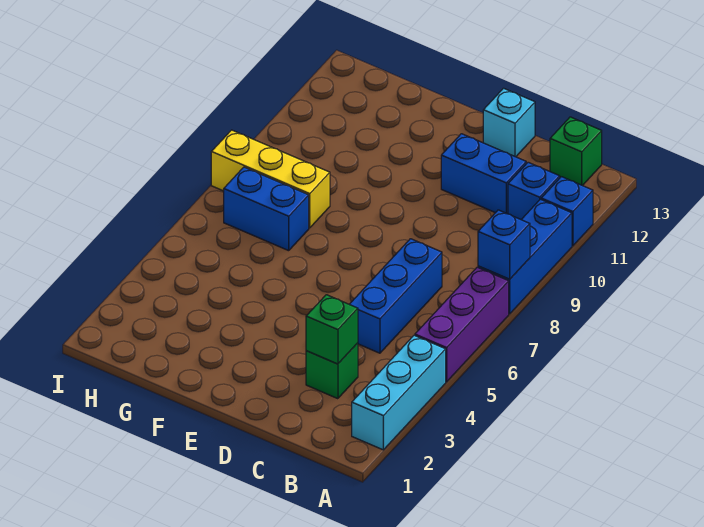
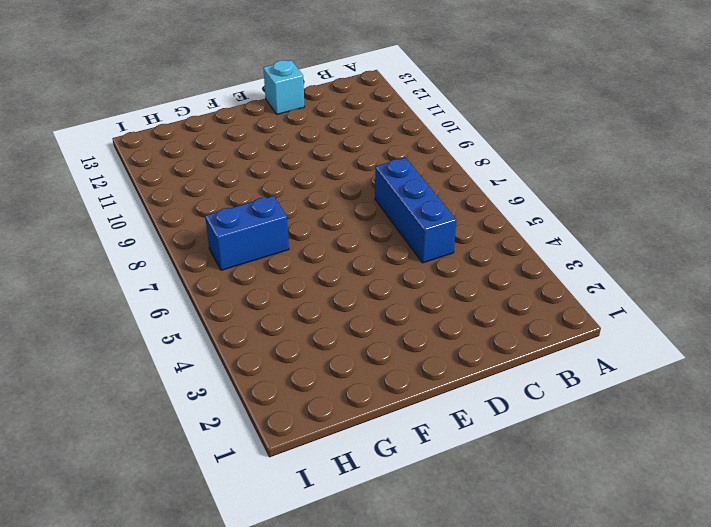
none -> cyan brick A2:A4 level 1
none -> purple brick A5:A7 level 1
none -> blue brick A8:A10 level 1

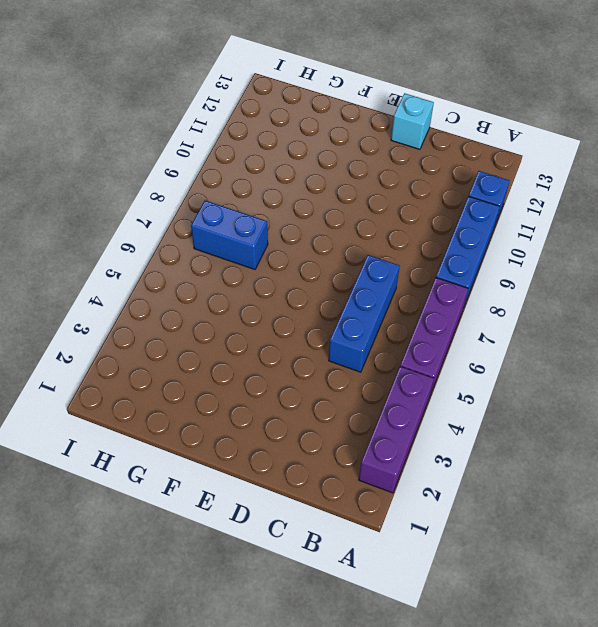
purple brick A2:A4 level 1 -> cyan brick A2:A4 level 1
none -> blue brick B11 level 1
none -> green brick B13 level 1
none -> green brick C3 level 1

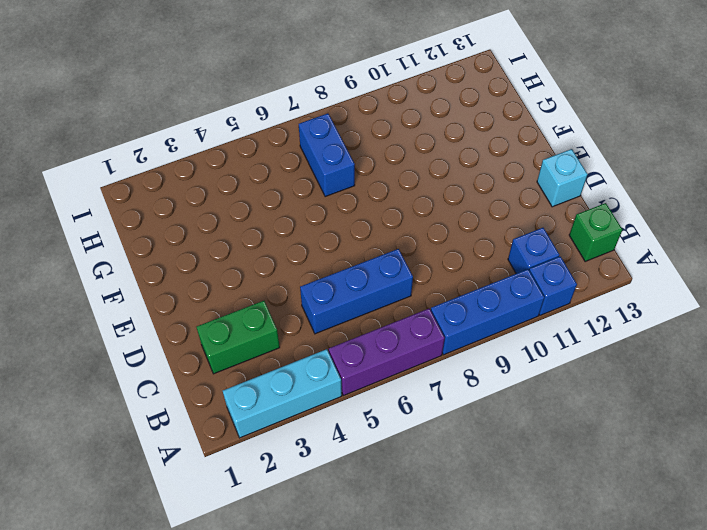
green brick C2:C3 level 1 -> green brick C3 level 1
none -> blue brick C11:D11 level 1
none -> yellow brick G8:I8 level 1
none -> blue brick A8 level 2

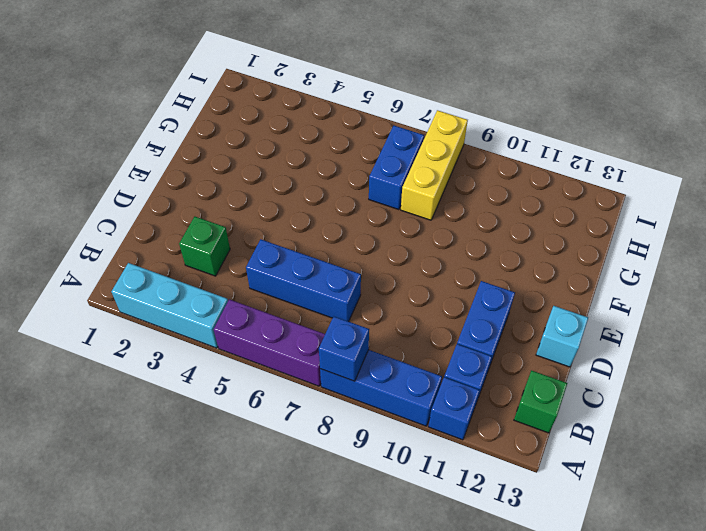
none -> green brick C3 level 2

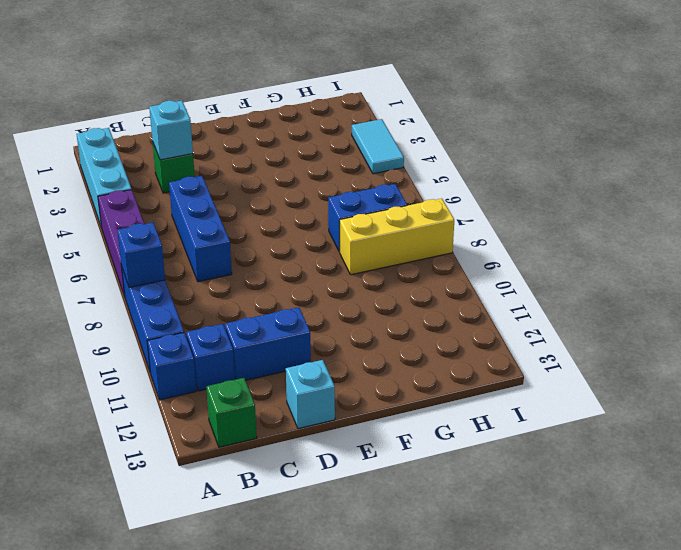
cyan brick C3 level 2 -> green brick C3 level 2
cyan tile I3:I4 level 1 -> none

